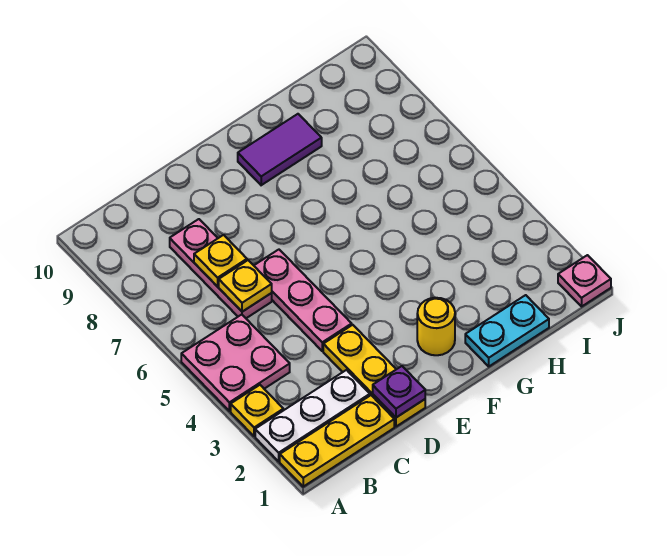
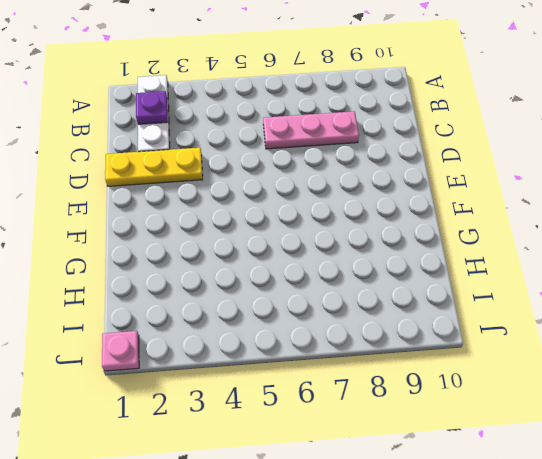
purple plate B2 level 2 -> purple plate D1 level 2
none -> yellow plate A1:C1 level 1
none -> yellow plate A3 level 1
none -> pink plate A4:B5 level 1

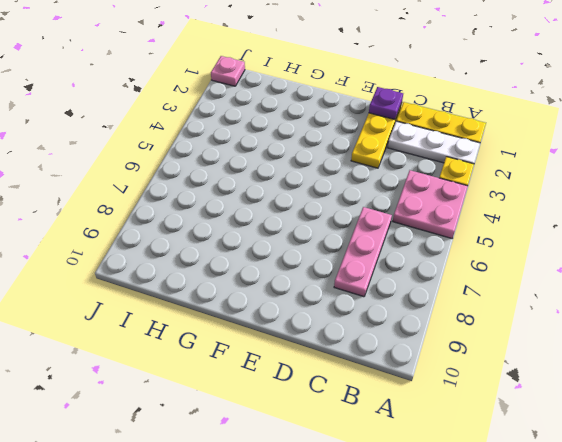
none -> pink plate D4:D6 level 1
none -> yellow round brick F2 level 1
none -> purple tile F9:G9 level 1

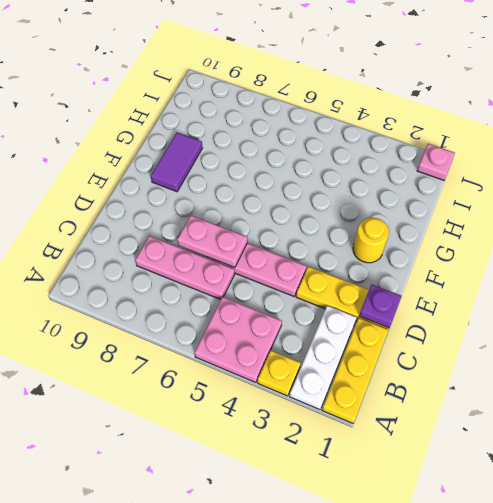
pink plate D6:D7 level 2 -> none
none -> cyan plate G1:H1 level 1
none -> yellow plate C6 level 2
none -> yellow plate C7 level 2

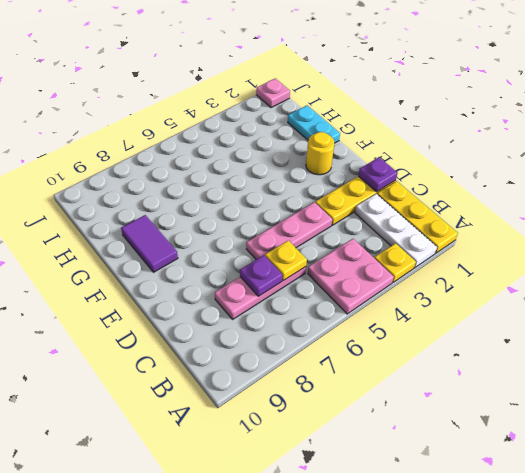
purple plate C7 level 2 -> yellow plate C7 level 2

